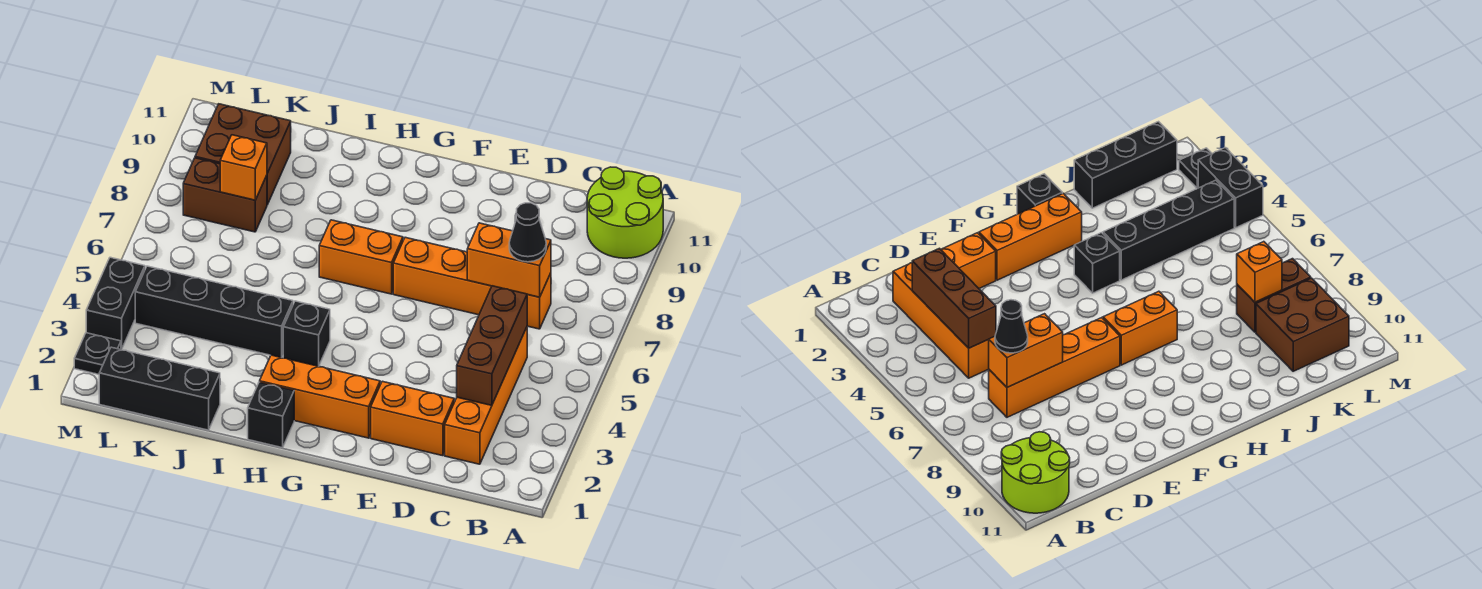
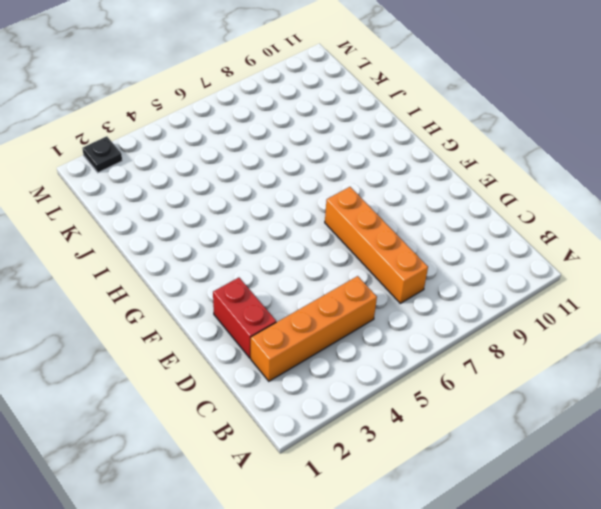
red brick D2:E2 level 1 -> orange brick D2:E2 level 1
none -> lime round brick A10:B11 level 1
none -> orange brick F2:H2 level 1
none -> orange brick G7:H7 level 1

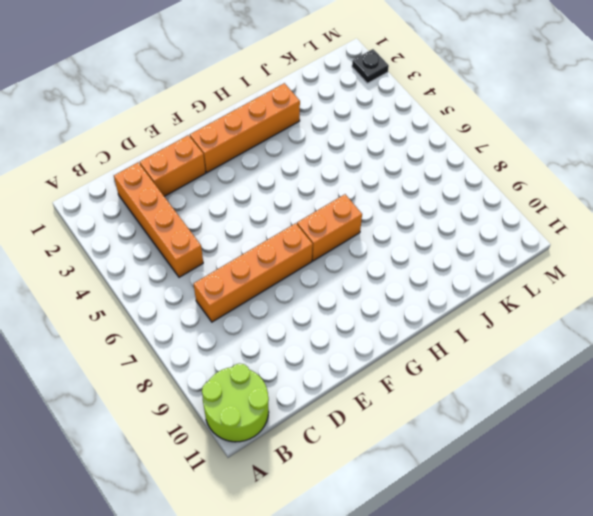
orange brick F2:I2 level 1 -> orange brick F2:H2 level 1
none -> black brick H1 level 1
none -> black brick H4 level 1
none -> black brick I4:L4 level 1

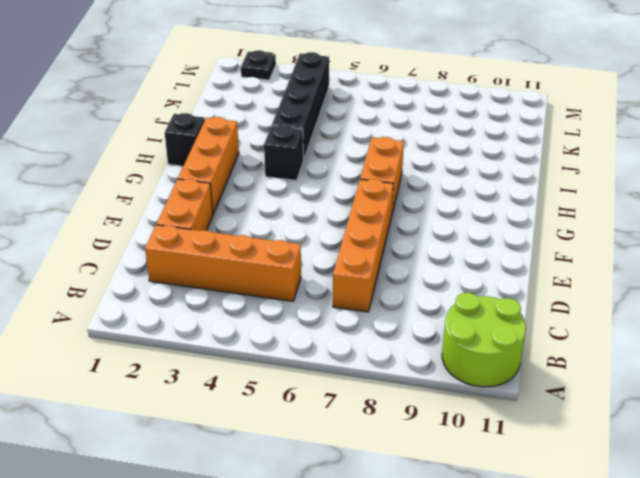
none -> black brick J1:L1 level 1
none -> brown brick K8:L8 level 1
none -> brown brick K9:L10 level 1

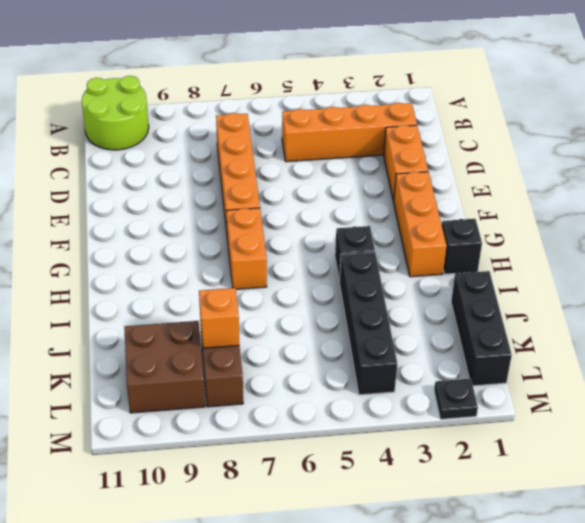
none -> black brick M3:M4 level 1
none -> brown brick C3:C5 level 2
none -> orange brick C7:D7 level 2

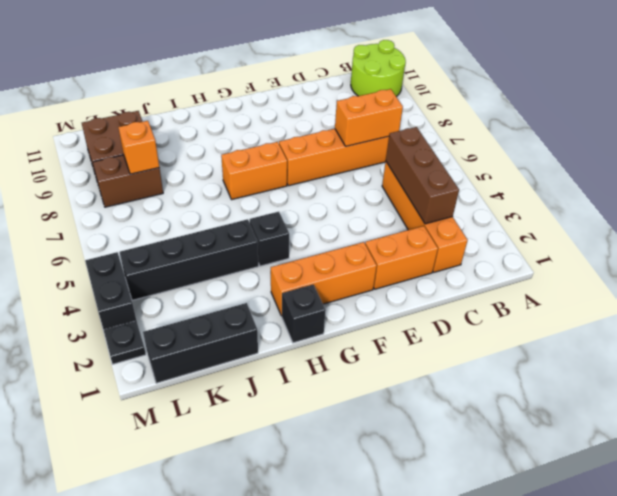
none -> black cone C7 level 3

